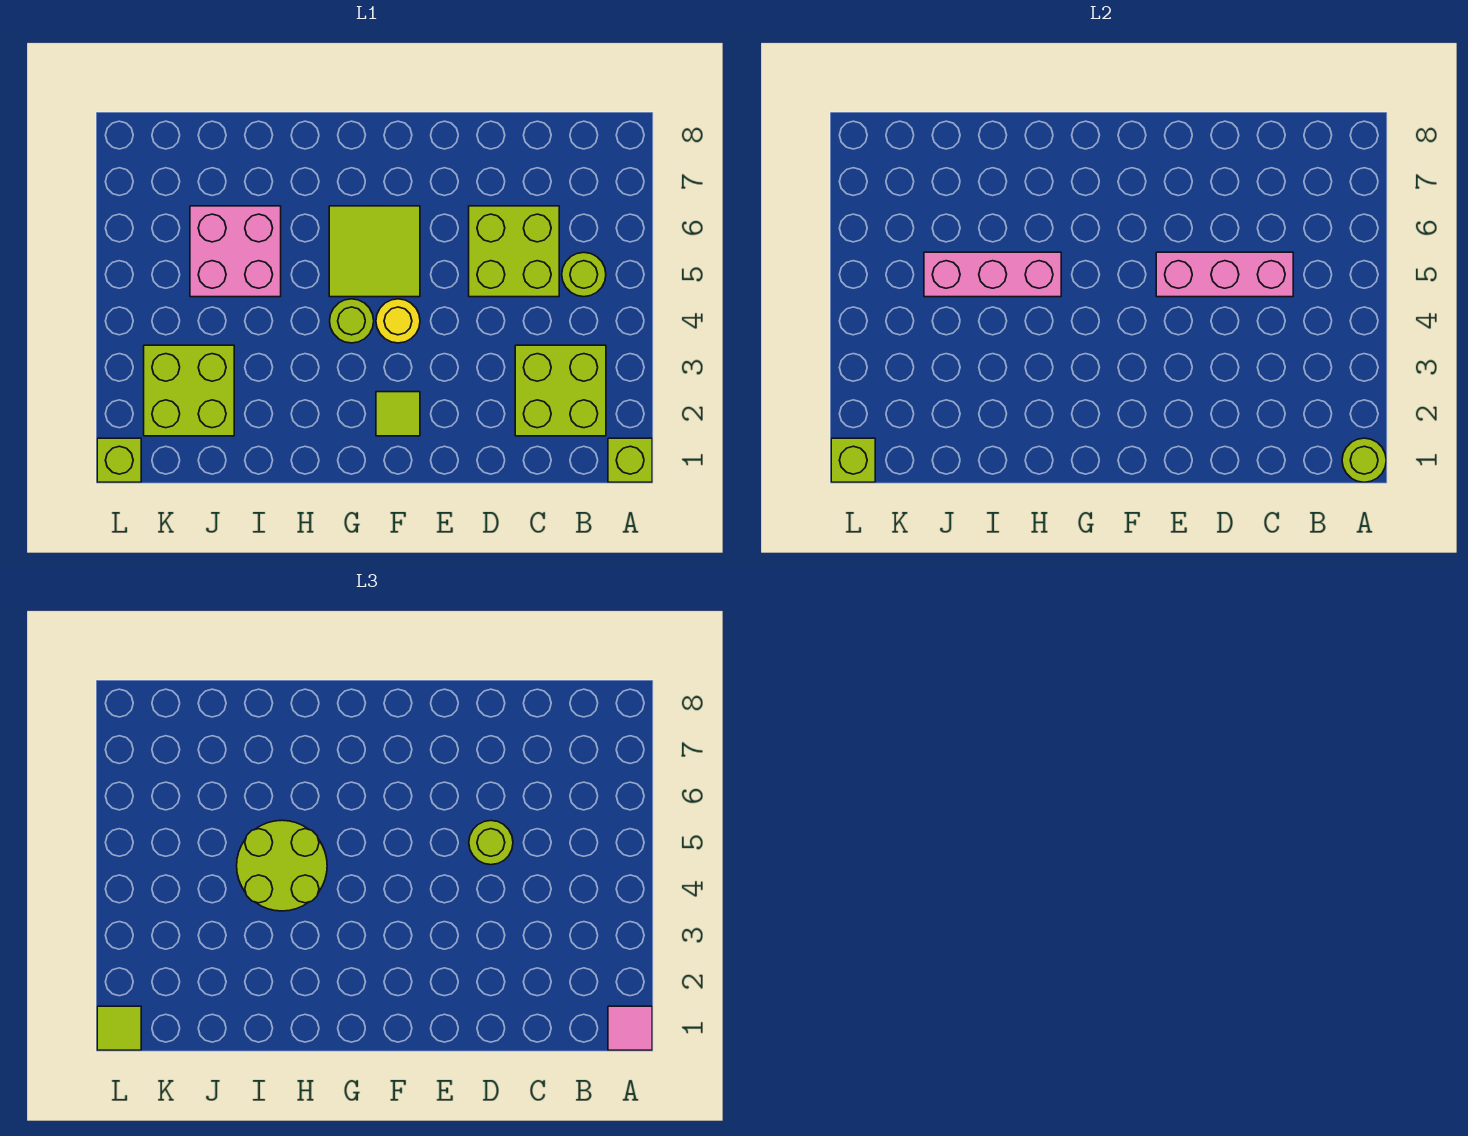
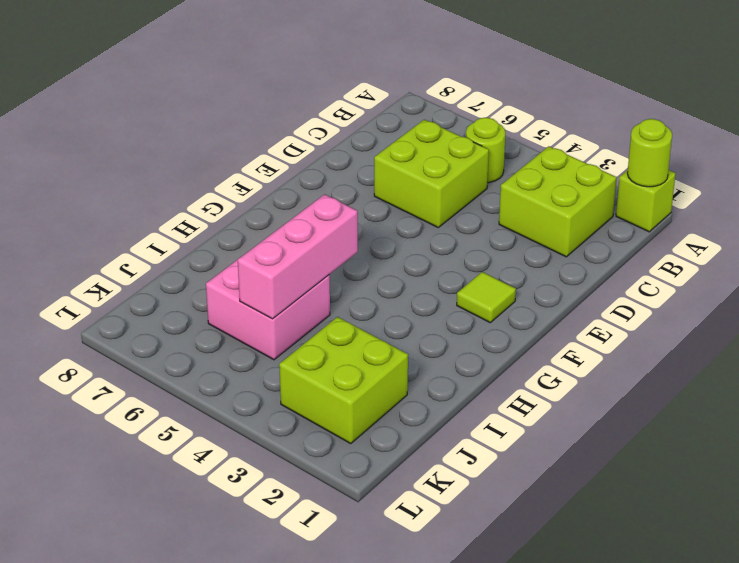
none -> yellow round brick F4 level 1
none -> lime tile F5:G6 level 1
none -> lime round brick G4 level 1

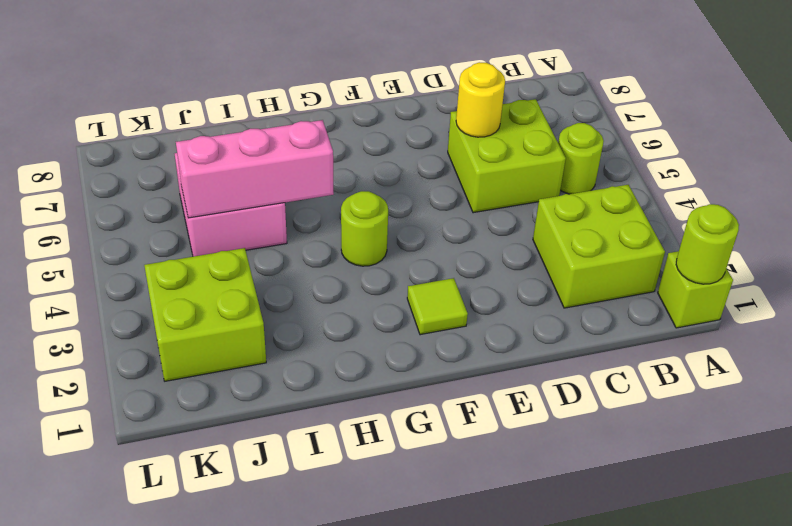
yellow round brick D6 level 2 -> yellow round brick F4 level 1
none -> lime tile F5:G6 level 1
none -> lime brick L1 level 1
none -> pink brick C5:E5 level 2

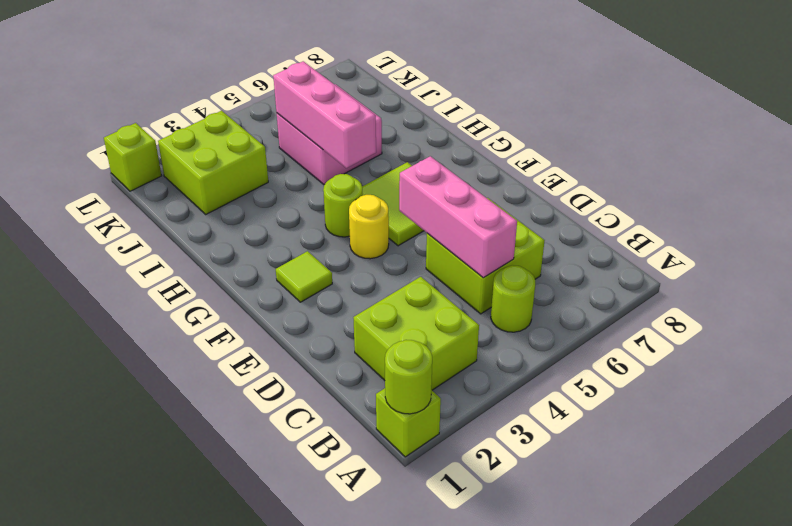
none -> lime brick L1 level 2
none -> pink tile A1 level 3
none -> lime round brick D5 level 3

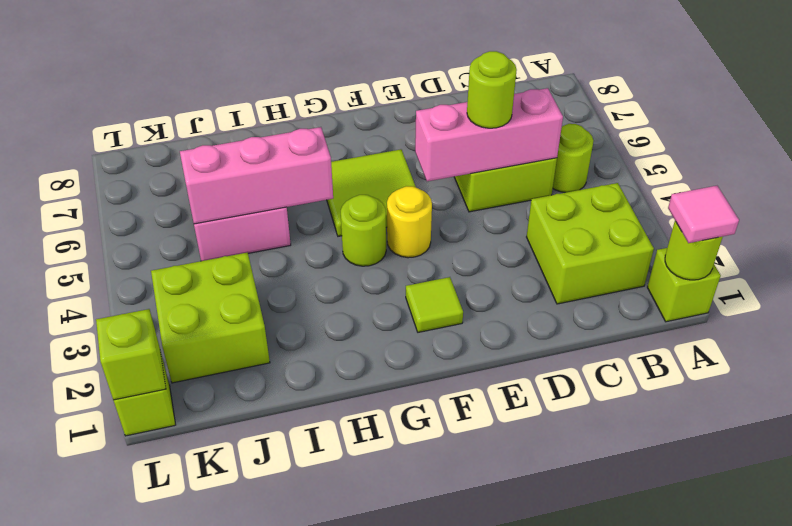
none -> lime round brick H4:I5 level 3
none -> lime tile L1 level 3

